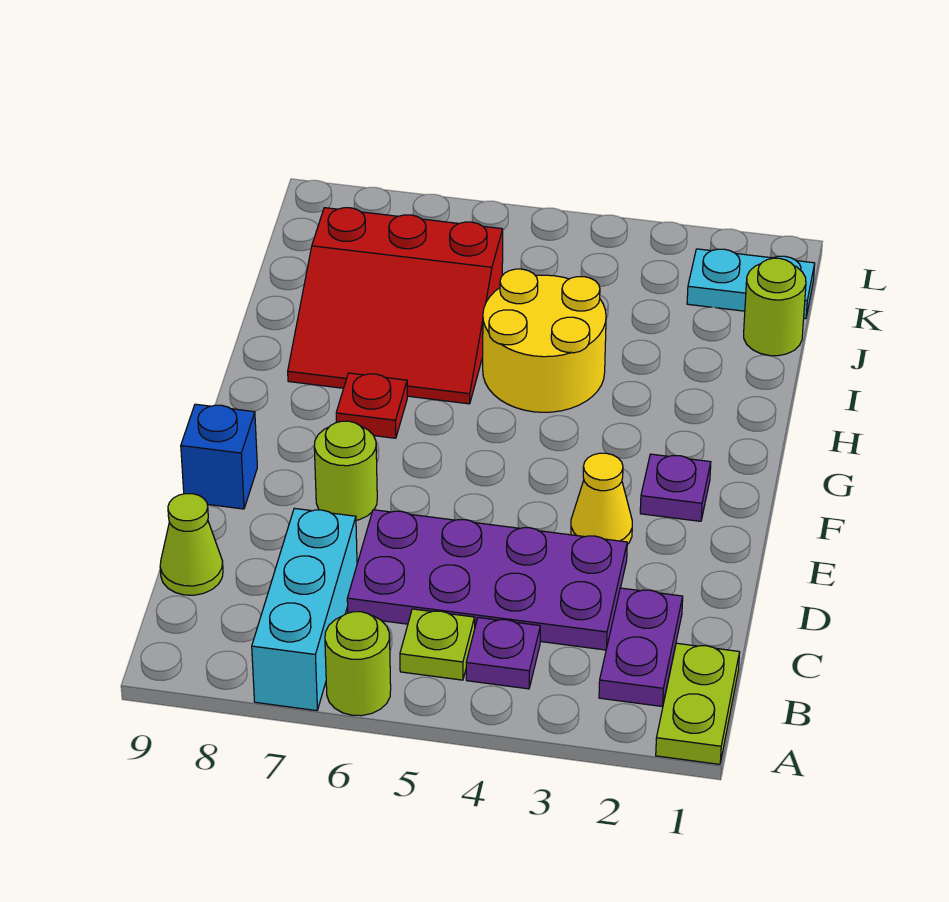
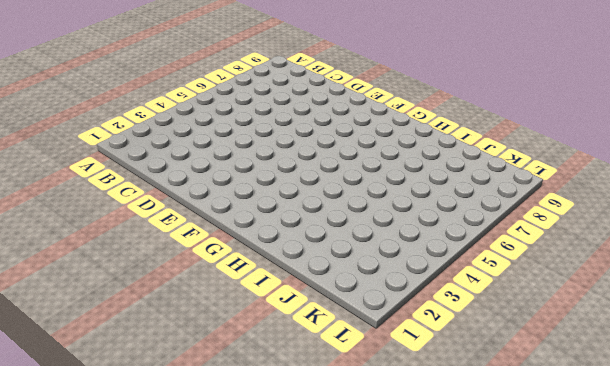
none -> lime plate A1:B1 level 1
none -> lime round brick A6 level 1
none -> cyan brick A7:C7 level 1

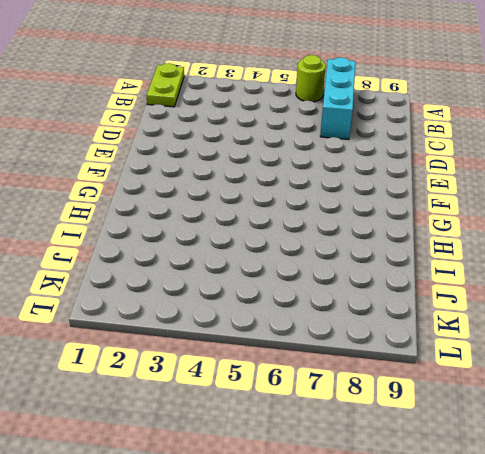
none -> purple plate B2:C2 level 1
none -> purple plate B4 level 1
none -> lime plate B5 level 1

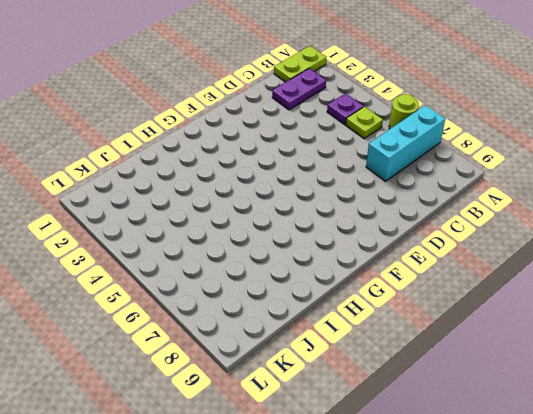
none -> purple plate C3:D6 level 1
none -> lime cone C9 level 1
none -> yellow cone E3 level 1

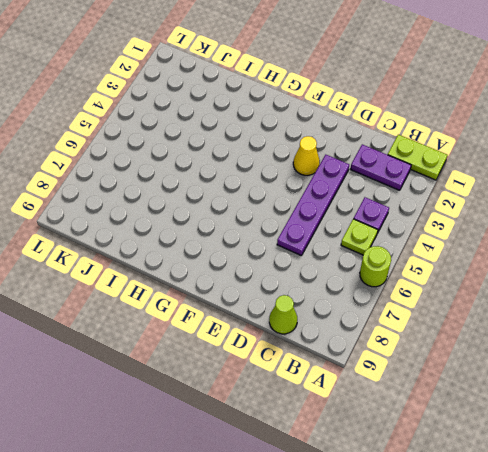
purple plate D3:D6 level 1 -> purple plate C3:D6 level 1
none -> cyan brick A7:C7 level 1
none -> lime round brick E7 level 1
none -> blue brick E9 level 1

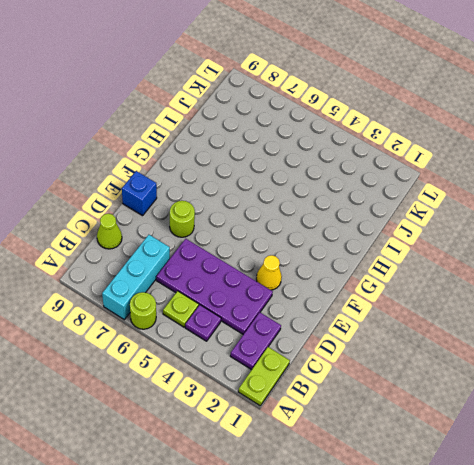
none -> purple plate F2 level 1
none -> red plate G7 level 1
none -> yellow round brick H4:I5 level 1

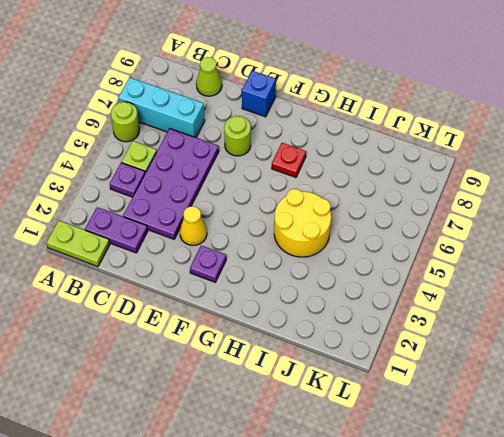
none -> red slope H6:J8 level 1 top J
none -> lime round brick J1 level 1
none -> cyan plate K1:K2 level 1

